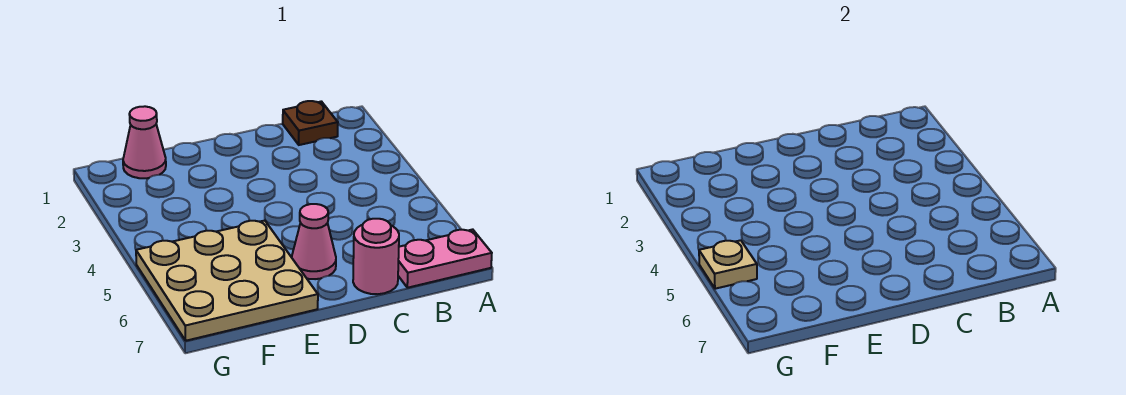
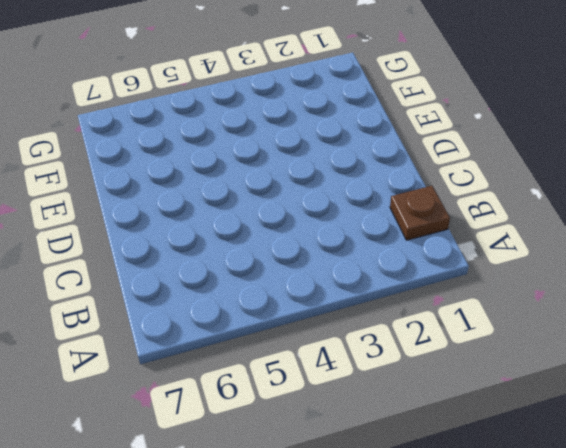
none -> pink plate A7:B7 level 1
none -> pink round brick C7 level 1

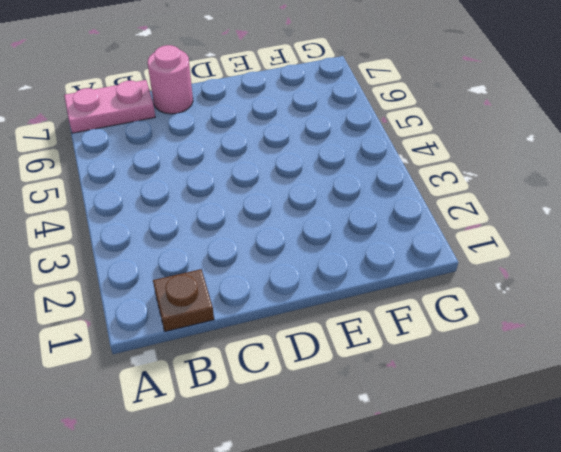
none -> pink cone D6 level 1
none -> tan plate E5:G7 level 1

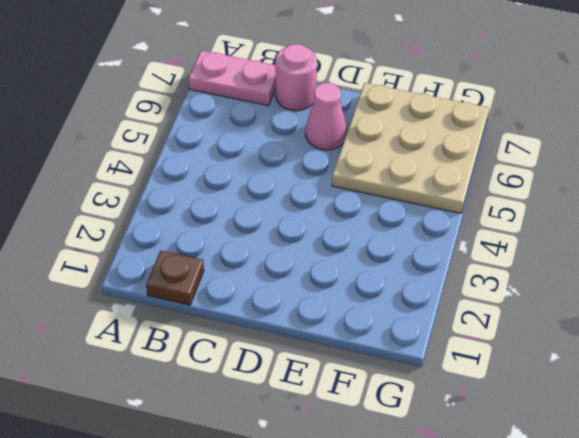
none -> pink cone F1 level 1
none -> tan plate G5 level 2

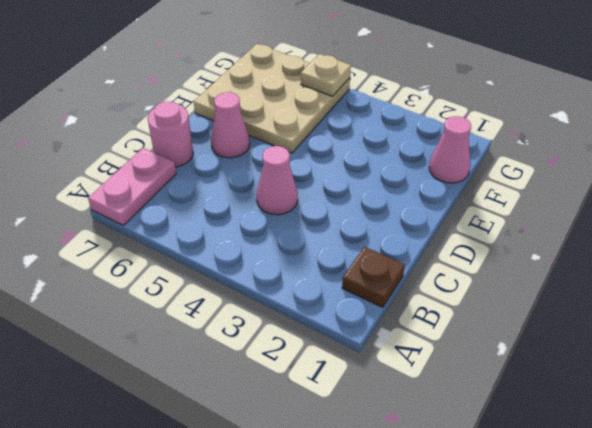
pink cone C4 level 1 -> none

